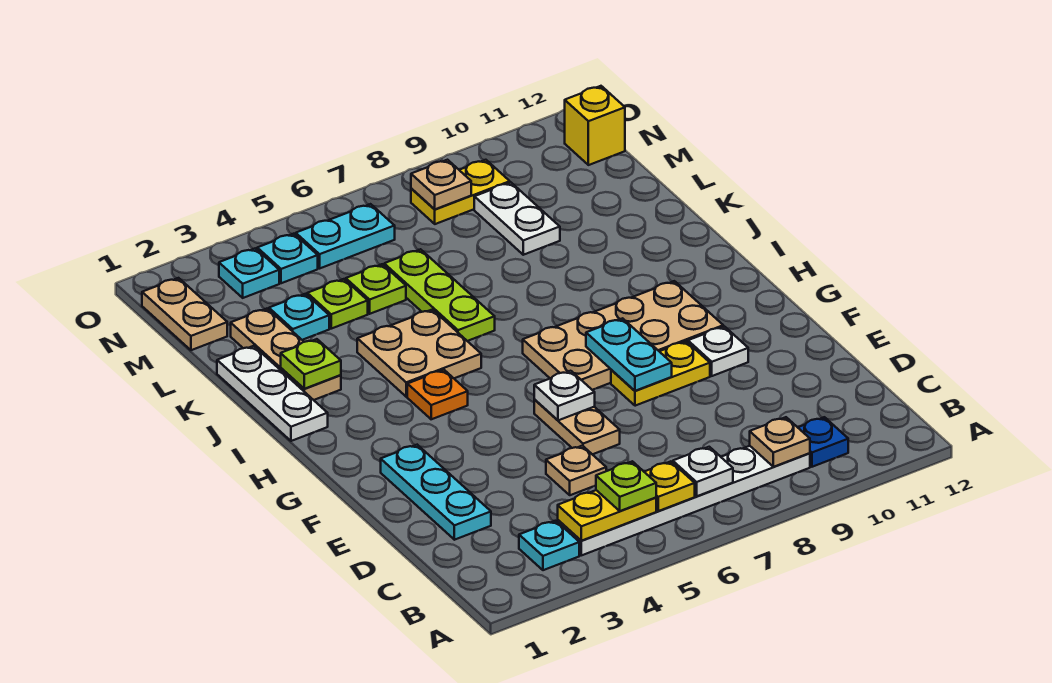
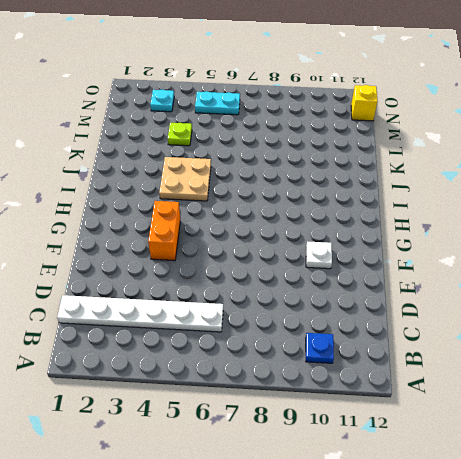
white plate C1:C6 level 1 -> white plate B4:B9 level 1
orange brick F4:G4 level 1 -> none
none -> cyan plate B3 level 1
none -> cyan plate D2:F2 level 1
none -> tan plate D5 level 1
none -> tan plate E6:F6 level 1

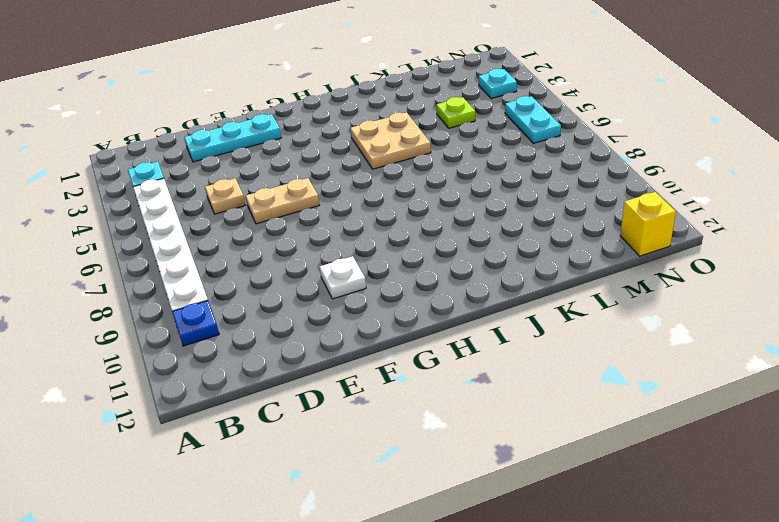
none -> yellow plate F8:F9 level 1
none -> tan plate G7:H10 level 1
none -> orange plate H4 level 1
none -> white plate I1:K1 level 1

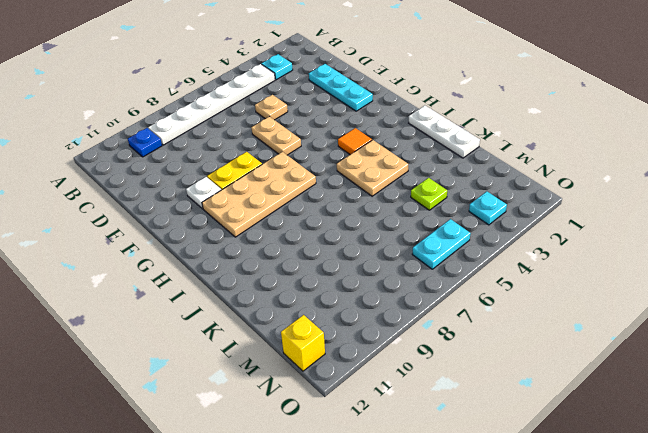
orange tile H4 level 1 -> orange plate H4 level 1
none -> tan plate J2:L2 level 1
none -> lime plate J6:L6 level 1
none -> cyan plate L3 level 1
none -> lime plate L5 level 1

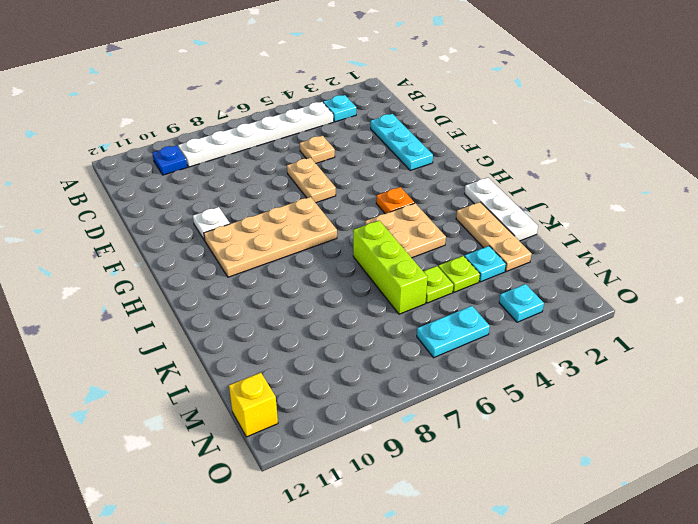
lime brick J6:L6 level 1 -> lime plate J6:L6 level 1
none -> yellow plate F8:F9 level 1
none -> white plate L9:M9 level 1
none -> tan plate M1:N1 level 1
none -> cyan plate N4 level 1

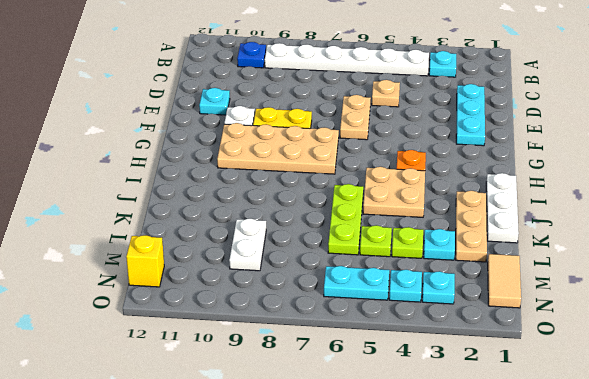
cyan plate E11 level 1 -> none
tan tile M1:N1 level 1 -> tan plate M1:N1 level 1
none -> yellow plate N8:N9 level 1
none -> yellow plate B4:B5 level 2
none -> yellow plate B6 level 2
none -> white plate B7 level 2

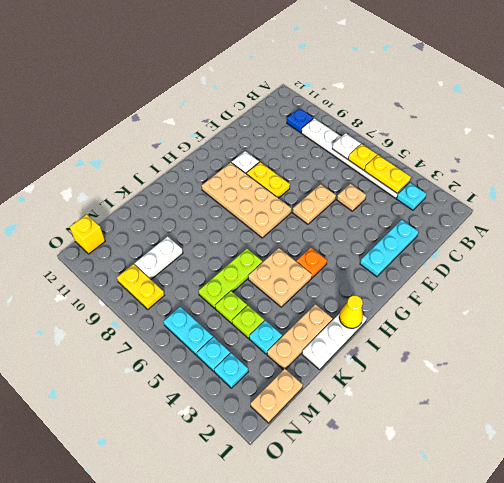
yellow cone I1 level 2 -> none
none -> tan plate B9 level 2
none -> white plate F6 level 2
none -> cyan plate F8:G8 level 2
none -> lime plate J2 level 2

